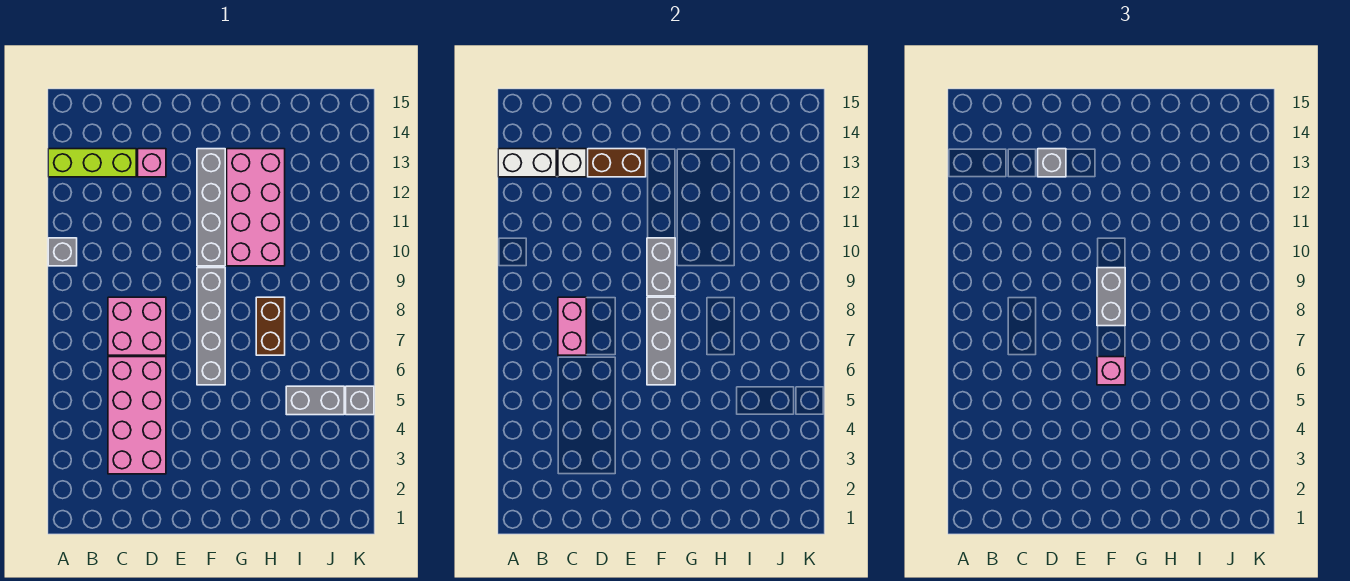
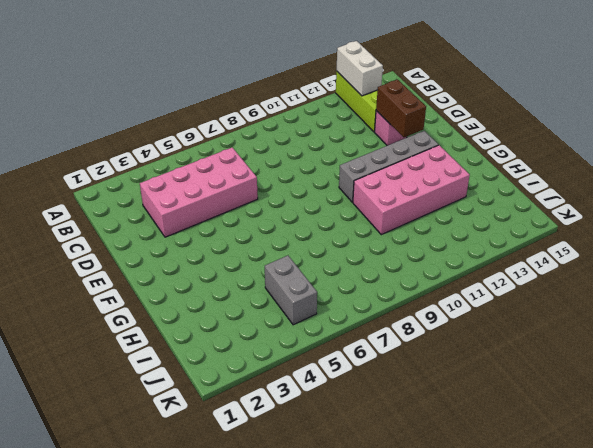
none -> grey brick A10 level 1
none -> pink brick C7:D8 level 1
none -> grey brick F6:F9 level 1

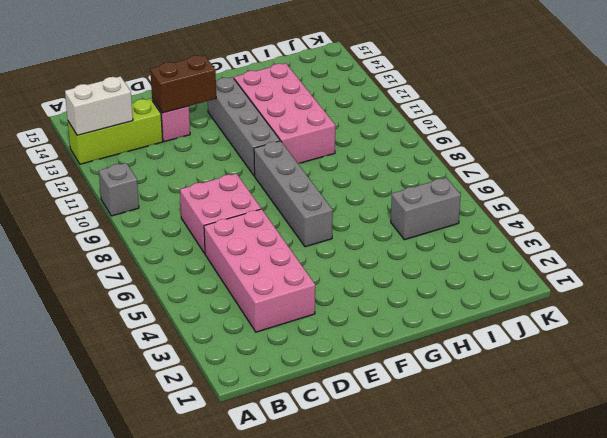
none -> brown brick H7:H8 level 1
none -> grey brick K5 level 1
none -> pink brick C7:C8 level 2

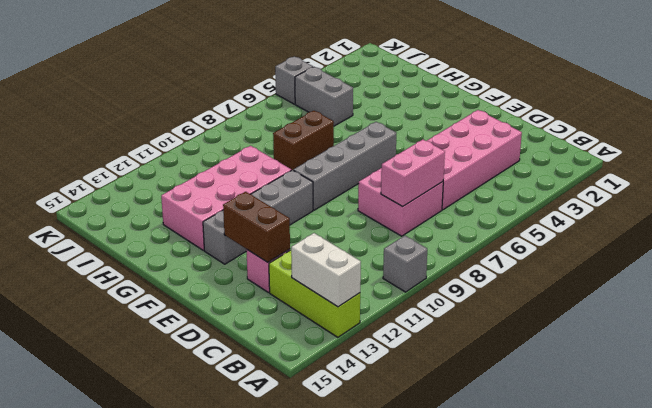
none -> white brick C13 level 2
none -> grey brick F6:F8 level 2
none -> grey brick F9:F10 level 2

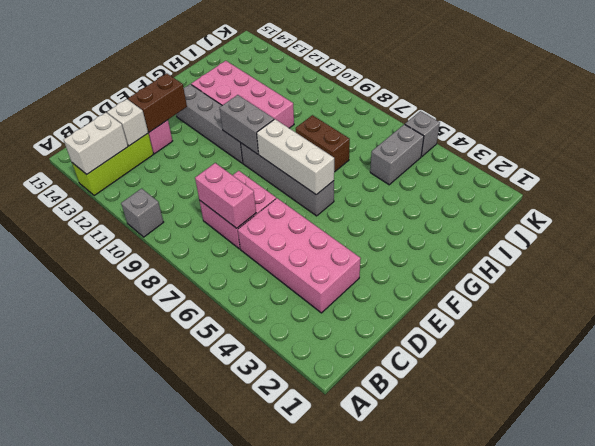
white brick F6:F8 level 2 -> grey brick F6:F8 level 2
none -> grey brick D13 level 3
none -> pink brick F6 level 3
none -> grey brick F8:F9 level 3

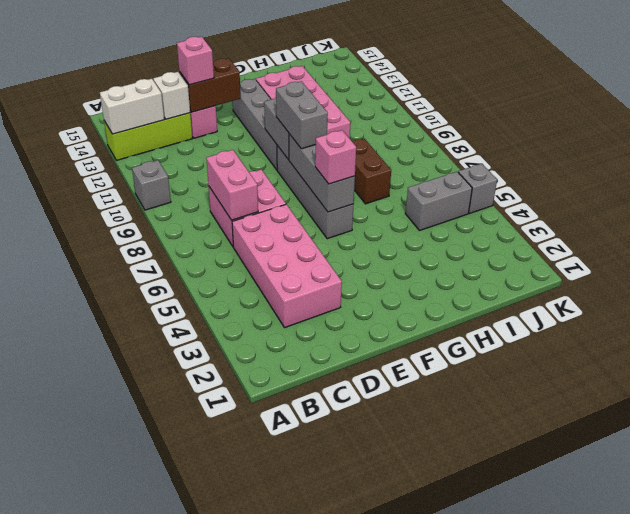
pink brick D13 level 3 -> grey brick D13 level 3

